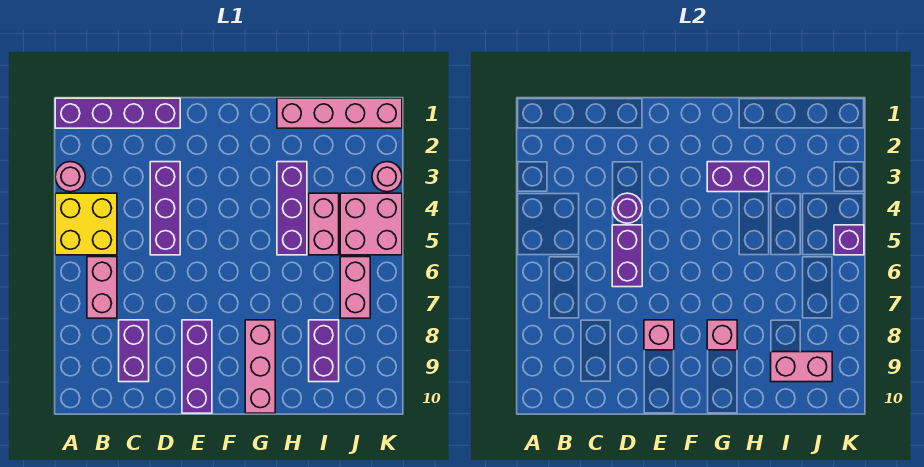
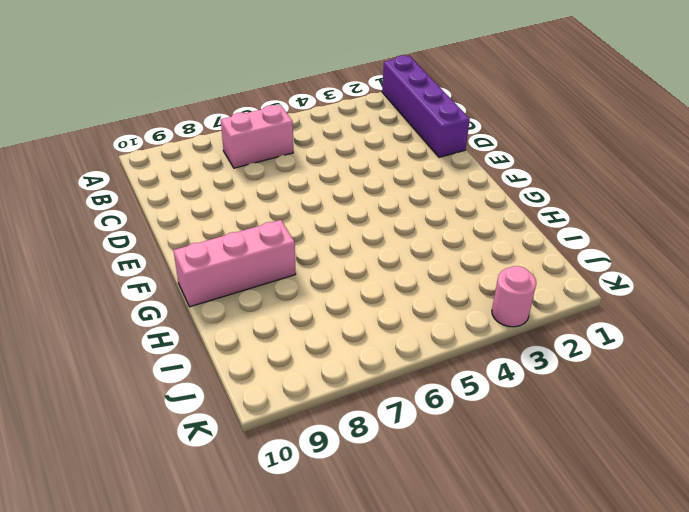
none -> pink round brick A3 level 1
none -> yellow brick A4:B5 level 1
none -> purple brick C8:C9 level 1

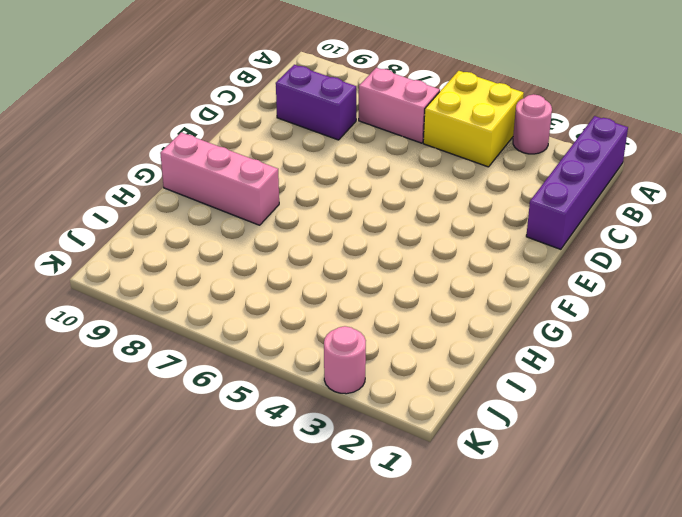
none -> purple brick D3:D5 level 1
none -> purple brick E8:E10 level 1
none -> pink brick H1:K1 level 1

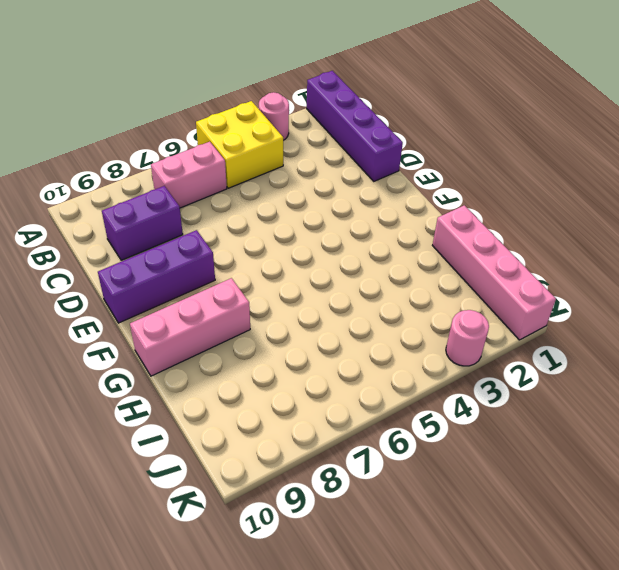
none -> purple brick D3:D5 level 1
none -> purple brick H3:H5 level 1
none -> pink brick I4:I5 level 1

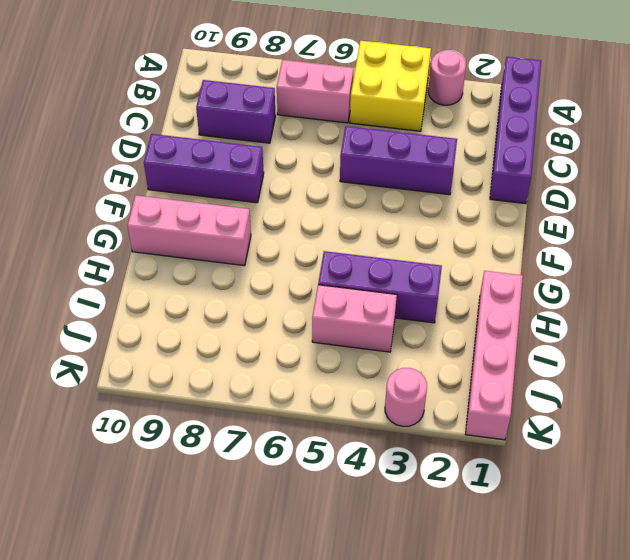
none -> purple brick I8:I9 level 1
none -> pink brick J4:K5 level 1
none -> pink brick J6:J7 level 1

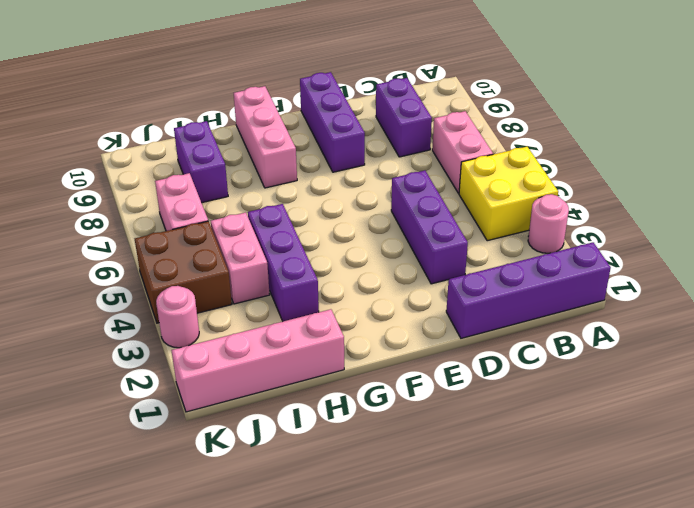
brown brick J4:K5 level 1 -> pink brick J4:K5 level 1
none -> purple round brick D4 level 2
none -> purple brick D5:D6 level 2
none -> pink brick E8 level 2

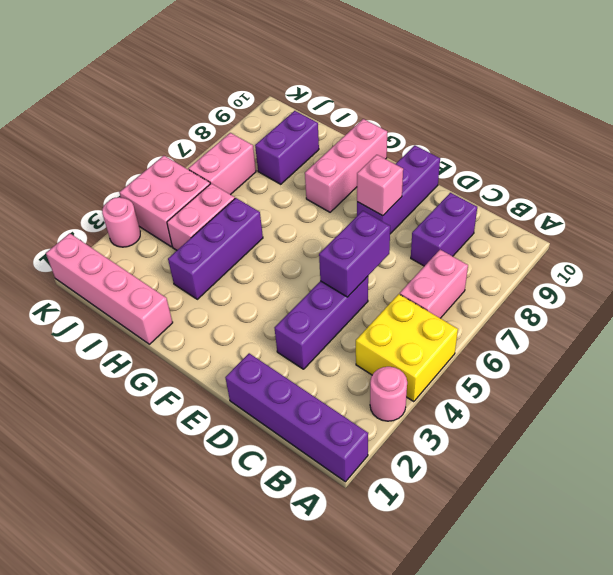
none -> purple round brick D4 level 2
none -> purple brick G3:H3 level 2
none -> pink brick G8 level 2

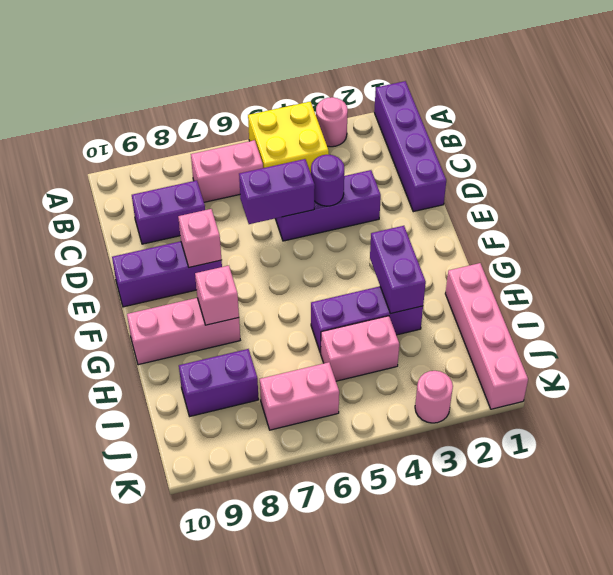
none -> pink brick J4:K5 level 1
none -> pink brick I9:J9 level 2
none -> purple brick K5 level 2

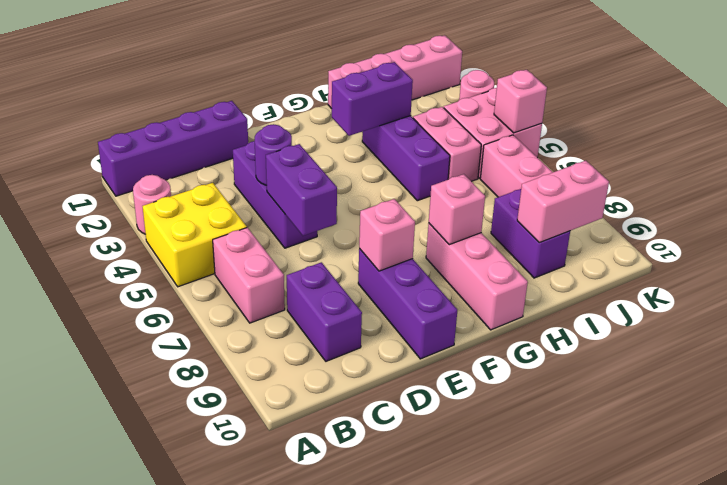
pink brick K5 level 2 -> purple brick K5 level 2

